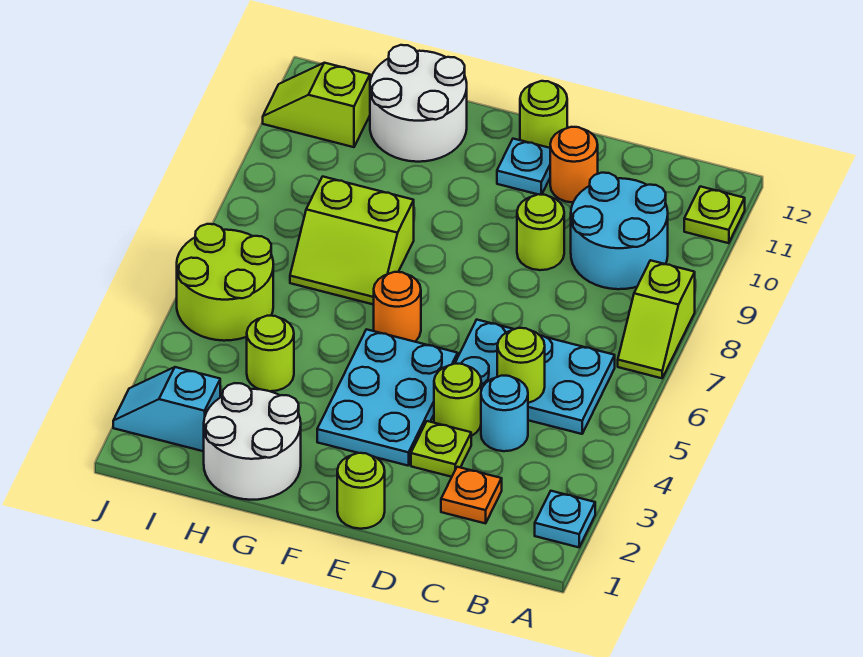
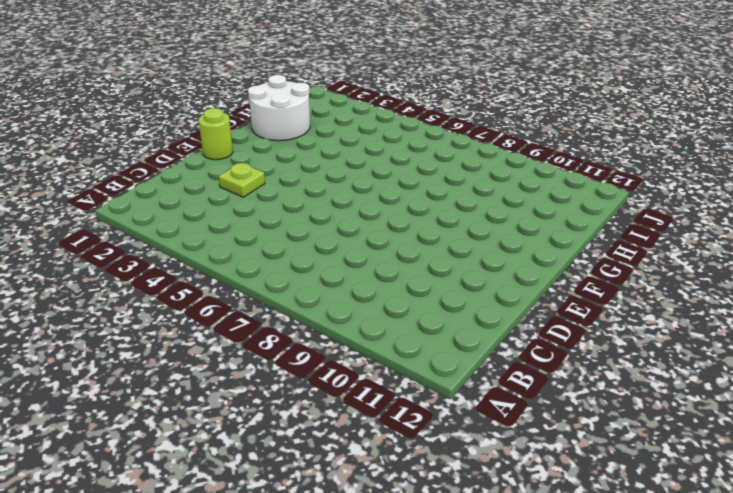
none -> cyan plate A2 level 1
none -> lime slope A7:A8 level 1 top 8
none -> lime plate A11 level 1

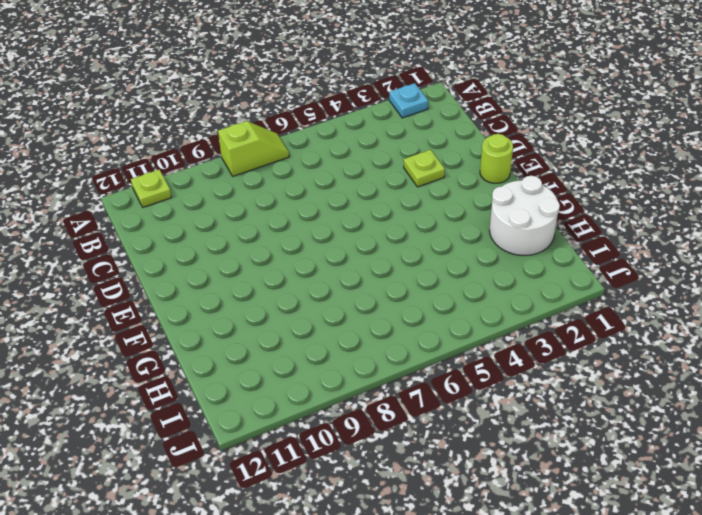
none -> cyan plate B5:D6 level 1
none -> cyan round brick B9:C10 level 1
none -> orange plate C2 level 1

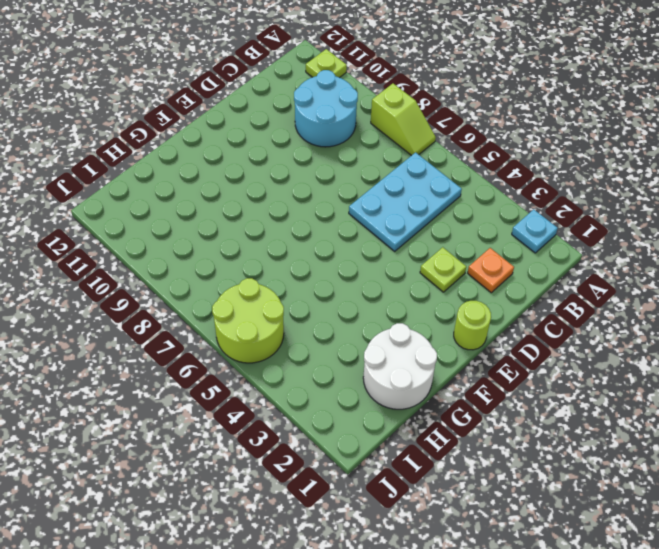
none -> cyan round brick C4 level 1
none -> lime round brick D4 level 1
none -> lime round brick D9 level 1

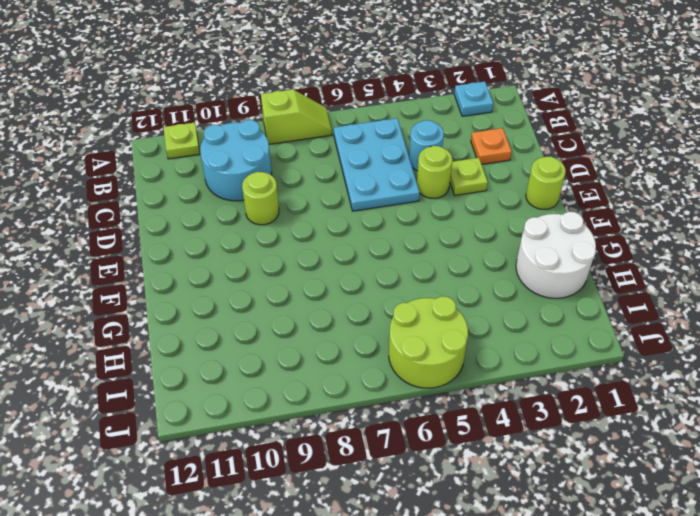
none -> orange round brick D11 level 1
none -> cyan plate E3:F5 level 1
none -> cyan plate E11 level 1

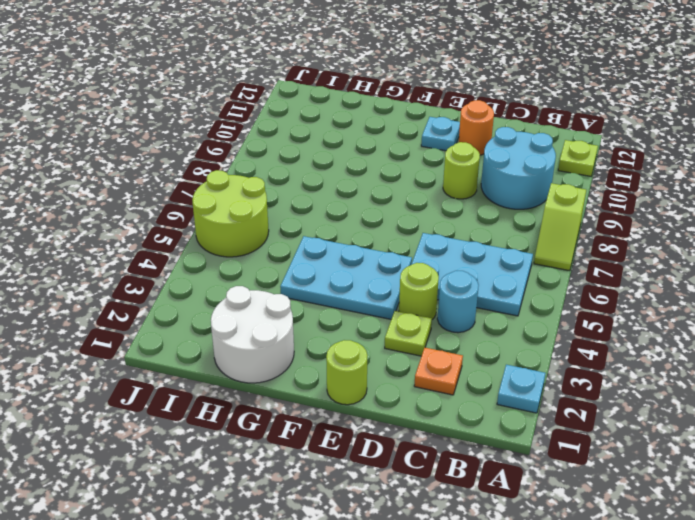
cyan plate E4:G5 level 1 -> cyan plate E3:F5 level 1
none -> lime round brick E12 level 1
none -> orange round brick F6 level 1
none -> lime slope G7:H8 level 1 top 8

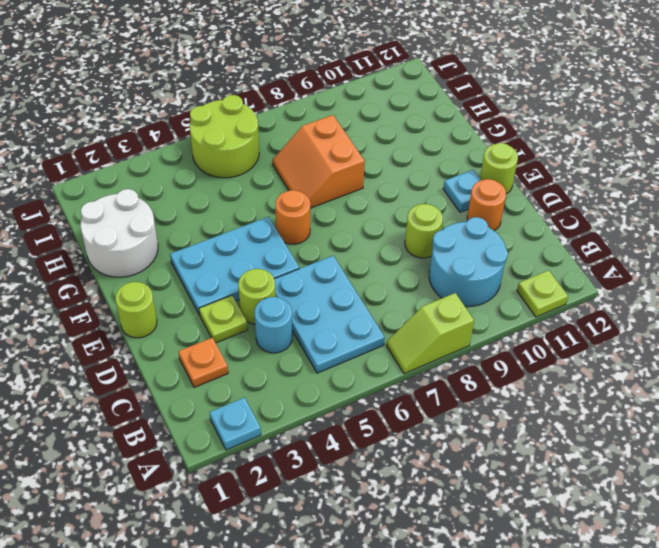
orange slope G7:H8 level 1 top 8 -> lime slope G7:H8 level 1 top 8
none -> white round brick G11:H12 level 1
none -> lime round brick H4 level 1
none -> cyan slope I2:J2 level 1 top I

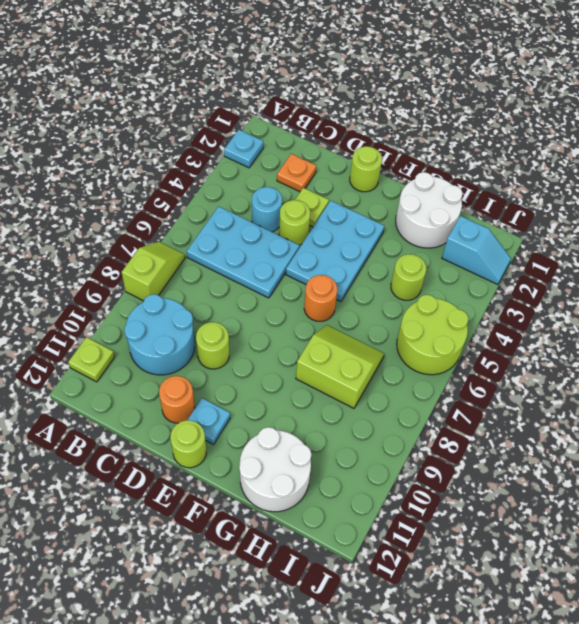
none -> lime slope I11:J11 level 1 top I
none -> lime round brick C5 level 2

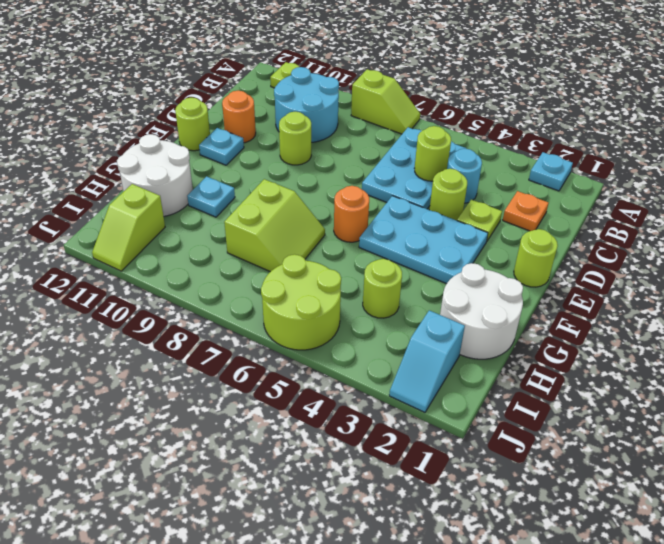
cyan plate G10 level 1 -> none

